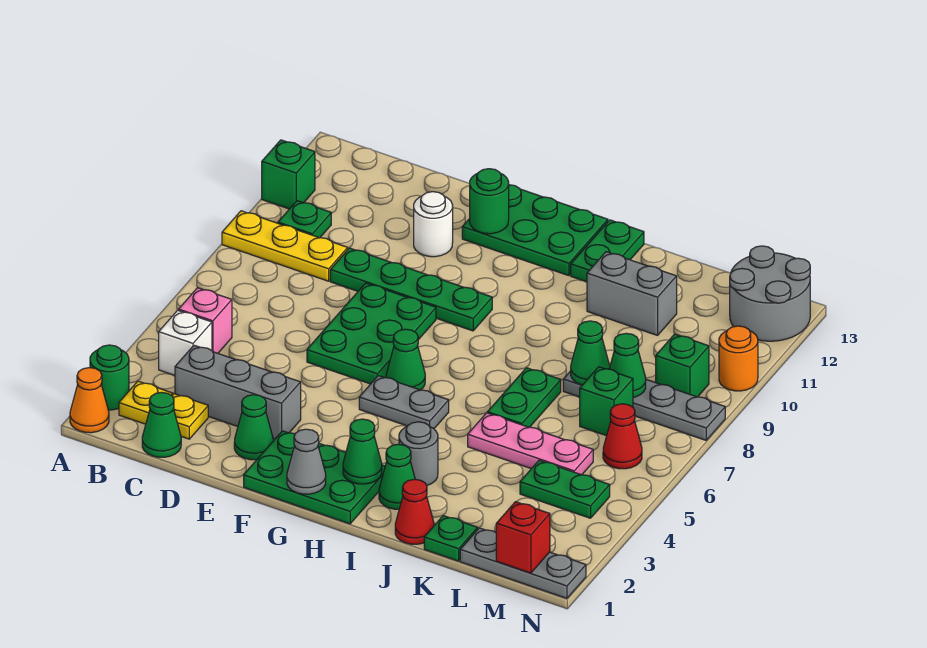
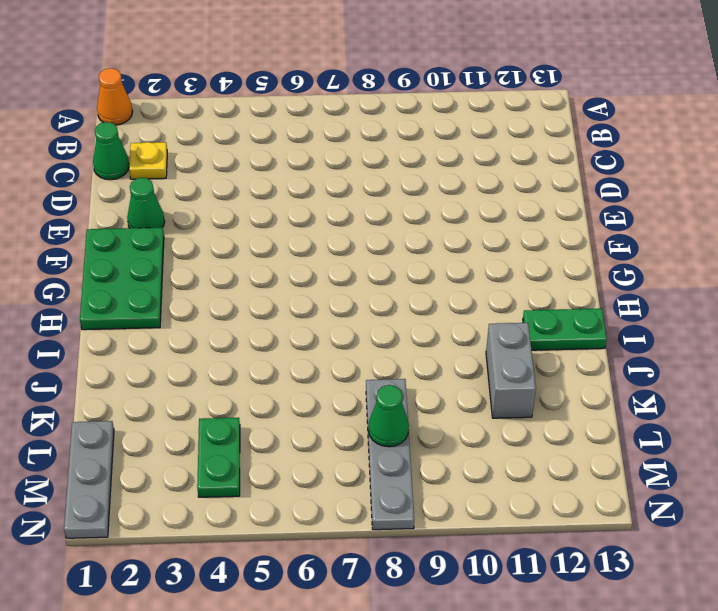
none -> green round brick A2 level 1
none -> yellow plate A9:C9 level 1
none -> green brick A11 level 1
none -> yellow plate B2 level 1

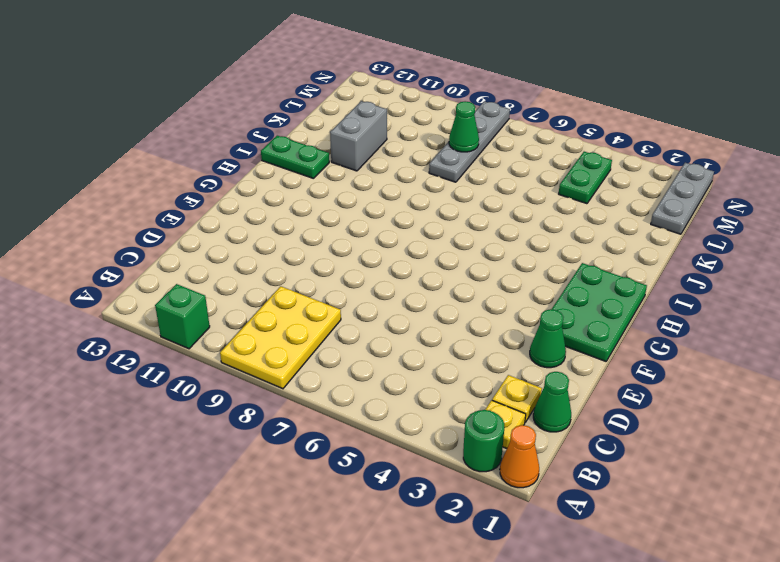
yellow plate A8:C9 level 1 -> yellow plate A9:C9 level 1
none -> white brick B4 level 1
none -> pink brick B5 level 1
none -> green plate B10 level 1
none -> grey brick C3:E3 level 1

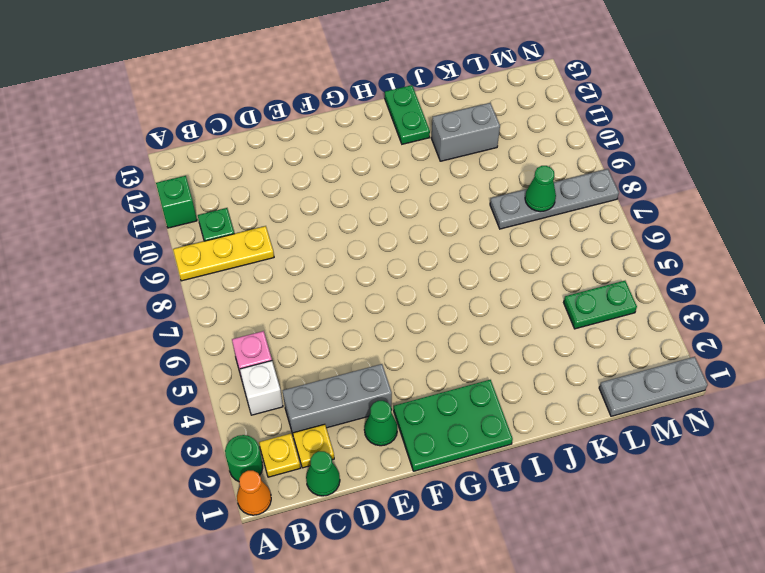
none -> green plate D9:G9 level 1
none -> green plate E6:F8 level 1
none -> white round brick E11 level 1
none -> green plate F12:H13 level 1

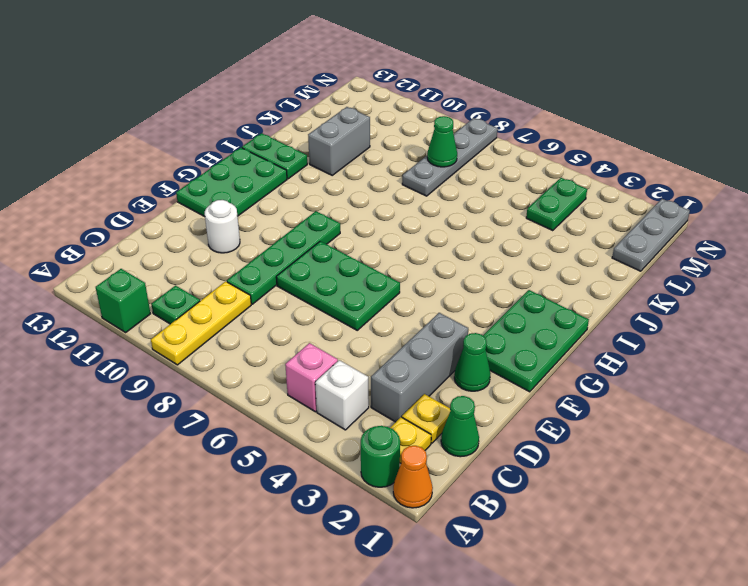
none -> grey plate G5:H5 level 1
none -> green cone G6 level 1
none -> green cone I2 level 1
none -> grey round brick I3 level 1

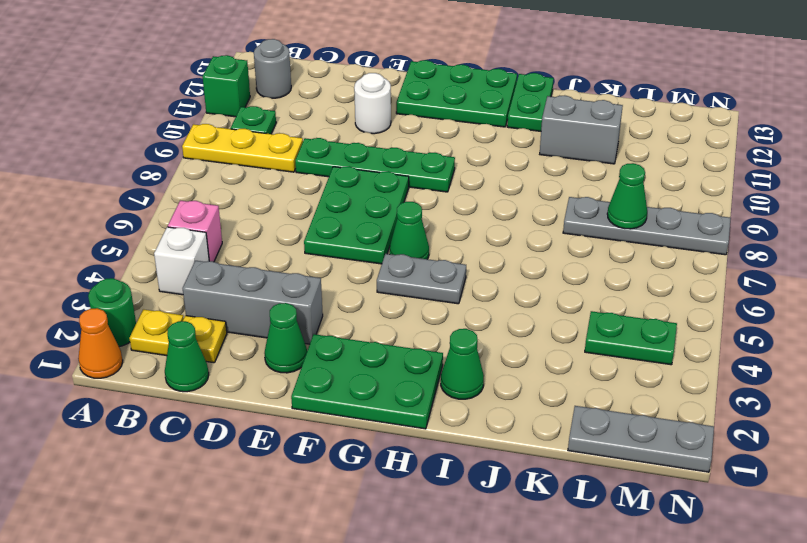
grey round brick B12 level 1 -> grey round brick I3 level 1
none -> red cone J1 level 1
none -> pink plate J5:L5 level 1
none -> green plate J6:J7 level 1
none -> green plate K1 level 1

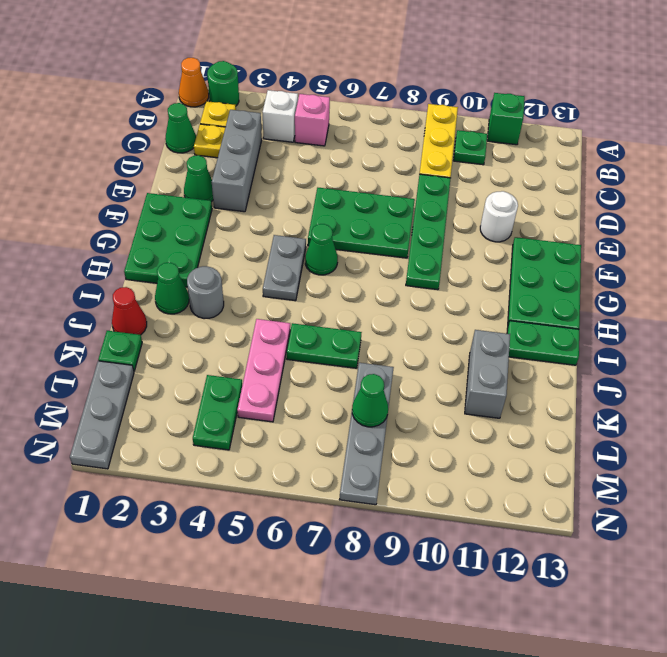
none -> green brick L7 level 1
none -> red cone M6 level 1
none -> green brick M9 level 1
none -> grey round brick M12:N13 level 1

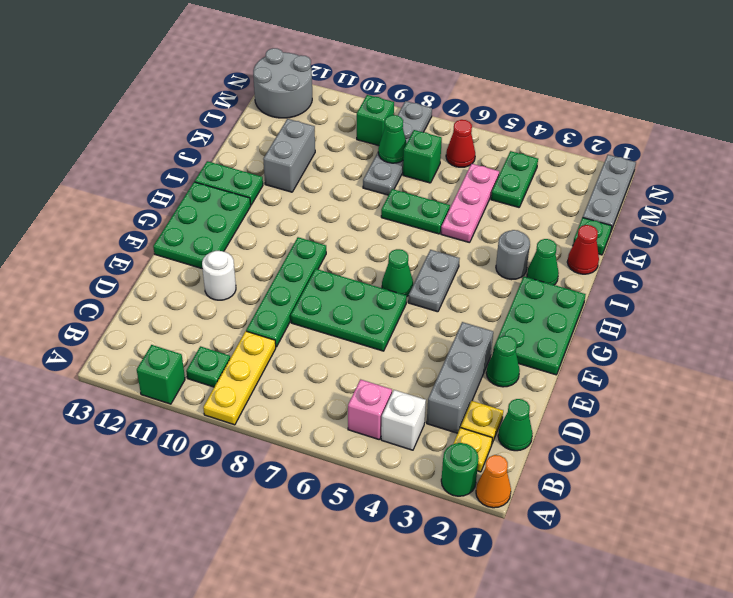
none -> orange round brick N10 level 1
none -> green round brick F12 level 2
none -> grey cone G1 level 2
none -> green cone H2 level 2

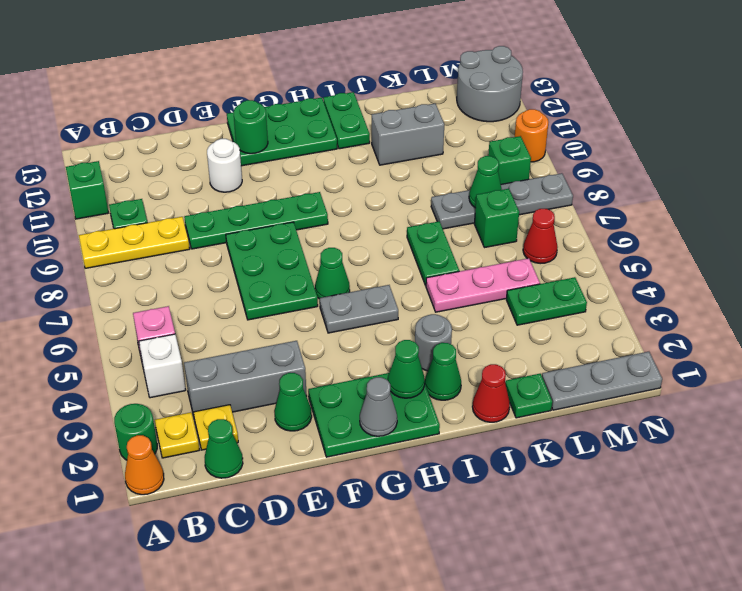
none -> green cone K8 level 2
none -> red brick M1 level 2

